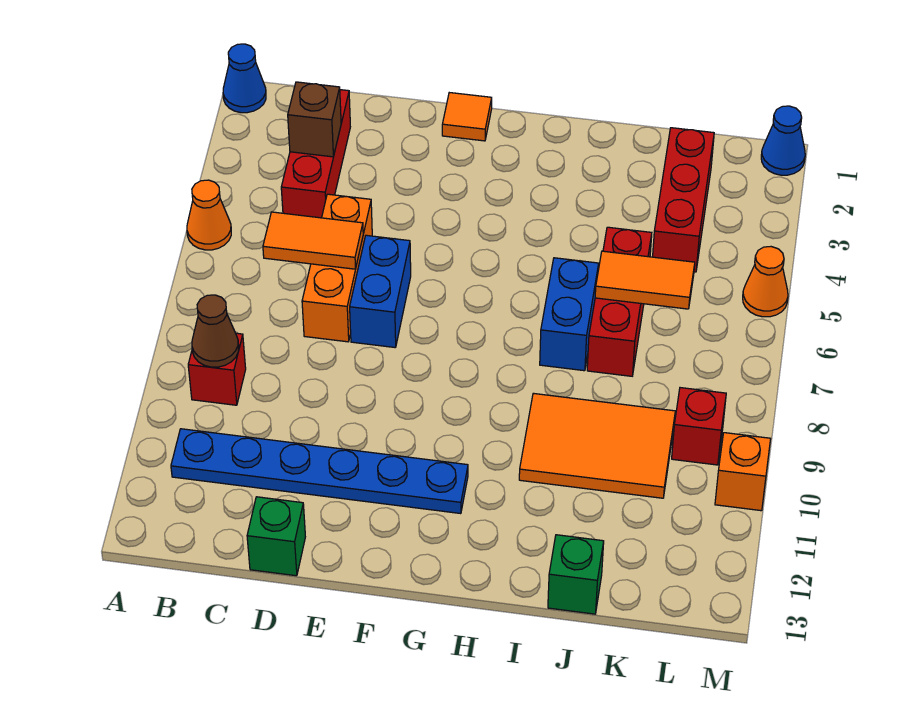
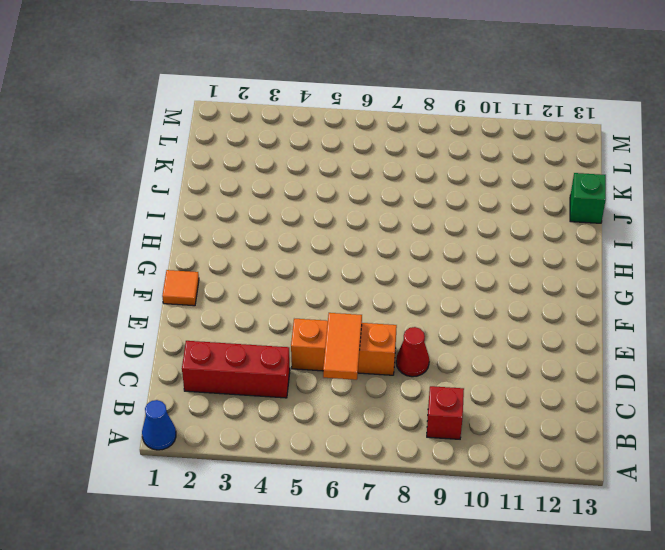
red cone D8 level 1 -> none
none -> orange cone A5 level 1
none -> blue plate B11:G11 level 1
none -> green brick D13 level 1

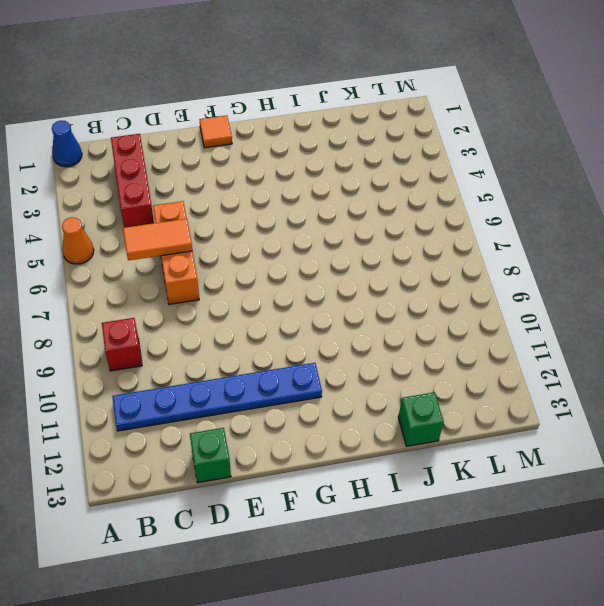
none -> blue brick E6:E7 level 1
none -> blue brick I6:I7 level 1
none -> orange tile I9:K10 level 1

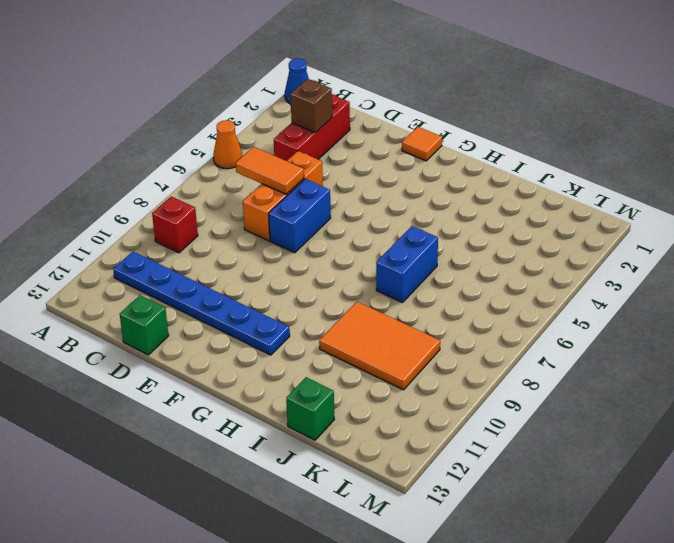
none -> red brick J5:J7 level 1
none -> red brick K2:K4 level 1
none -> red brick L9 level 1

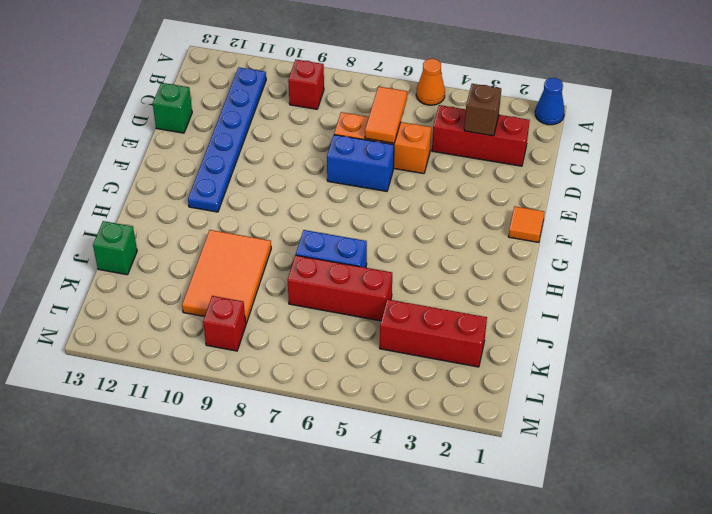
none -> blue cone M1 level 1
none -> orange cone M5 level 1
none -> orange brick M10 level 1

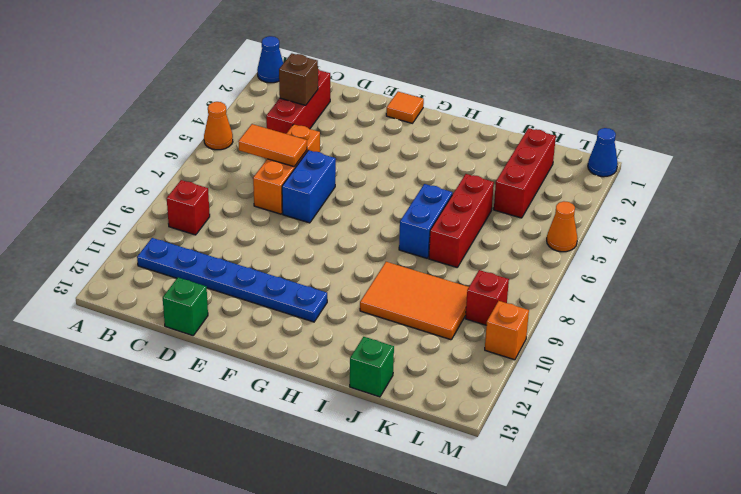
none -> brown cone B9 level 2
none -> orange tile J6:K6 level 2

